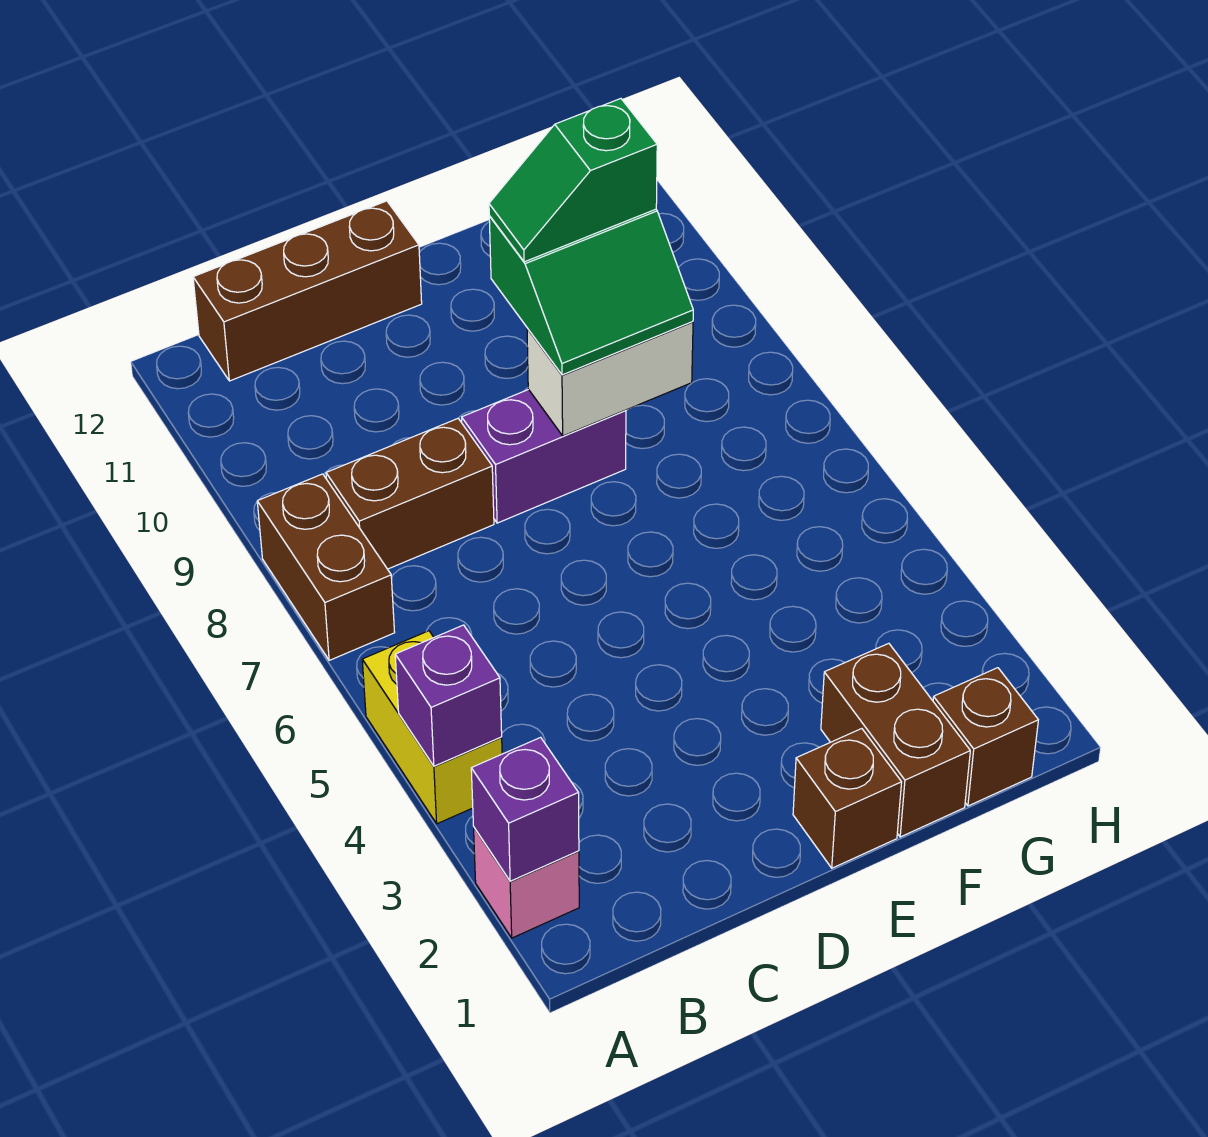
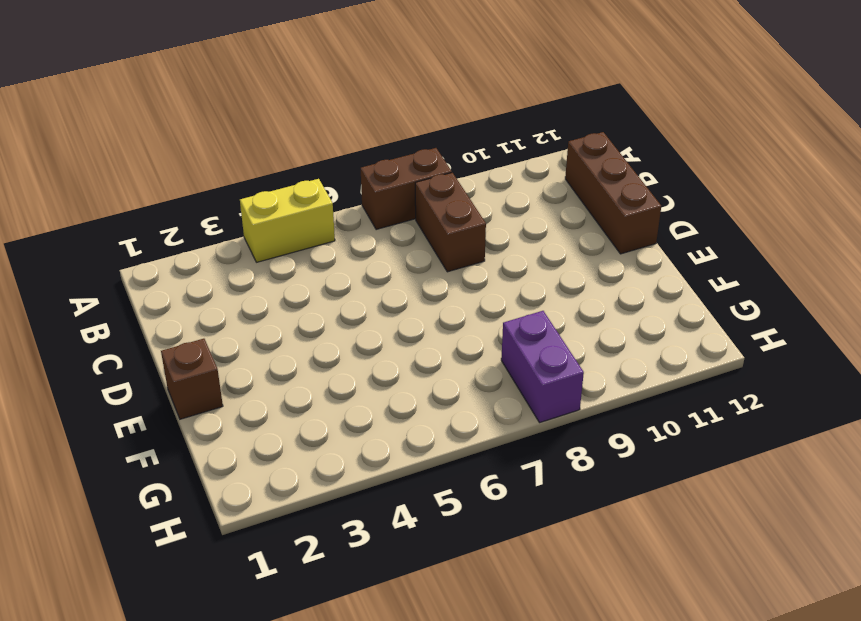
purple brick G8:H8 level 1 -> purple brick D8:E8 level 1
none -> pink brick A2 level 1
none -> brown brick F1:F2 level 1
none -> brown brick G1 level 1

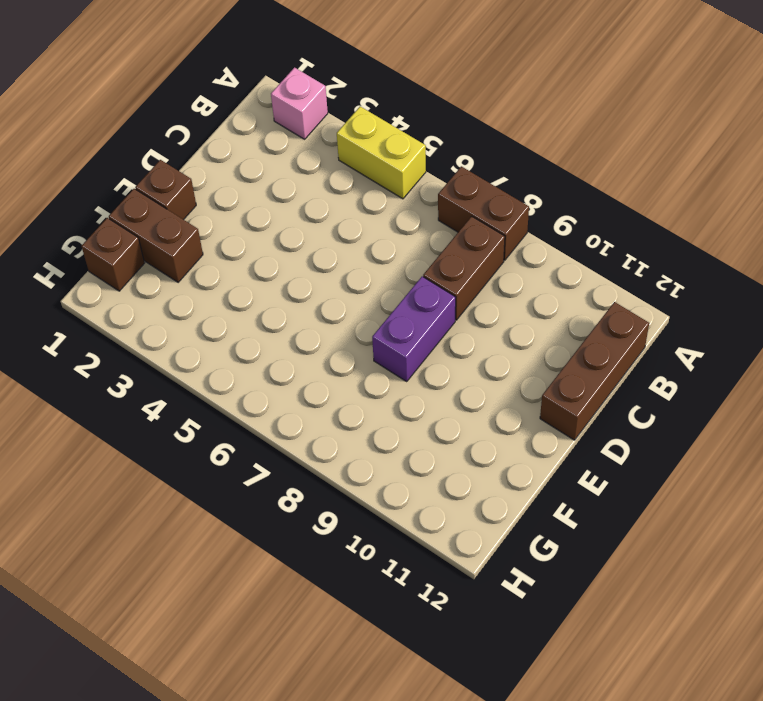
none -> purple brick A2 level 2
none -> purple brick A4 level 2
none -> white brick E8:F8 level 2

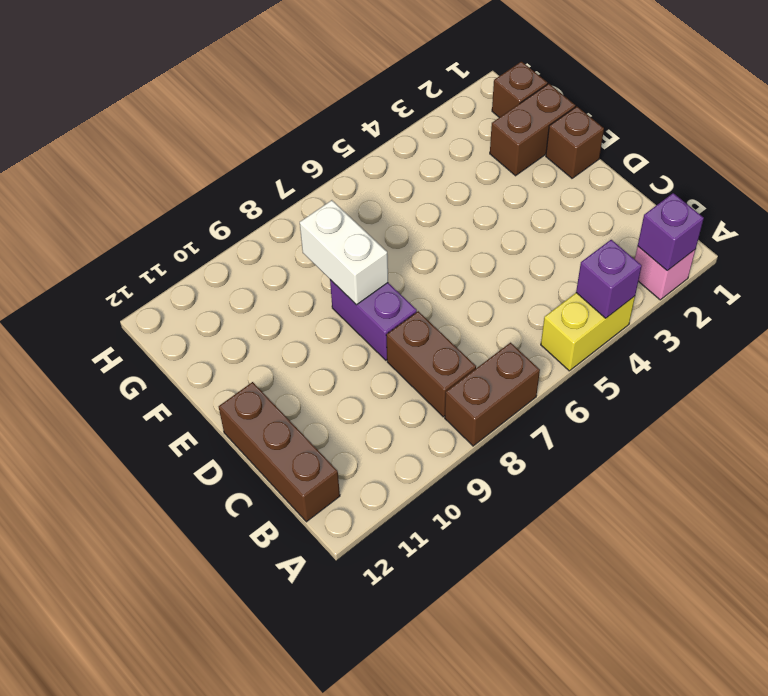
none -> green slope E8:F9 level 3 top 9
none -> green slope E9:F9 level 4 top F

